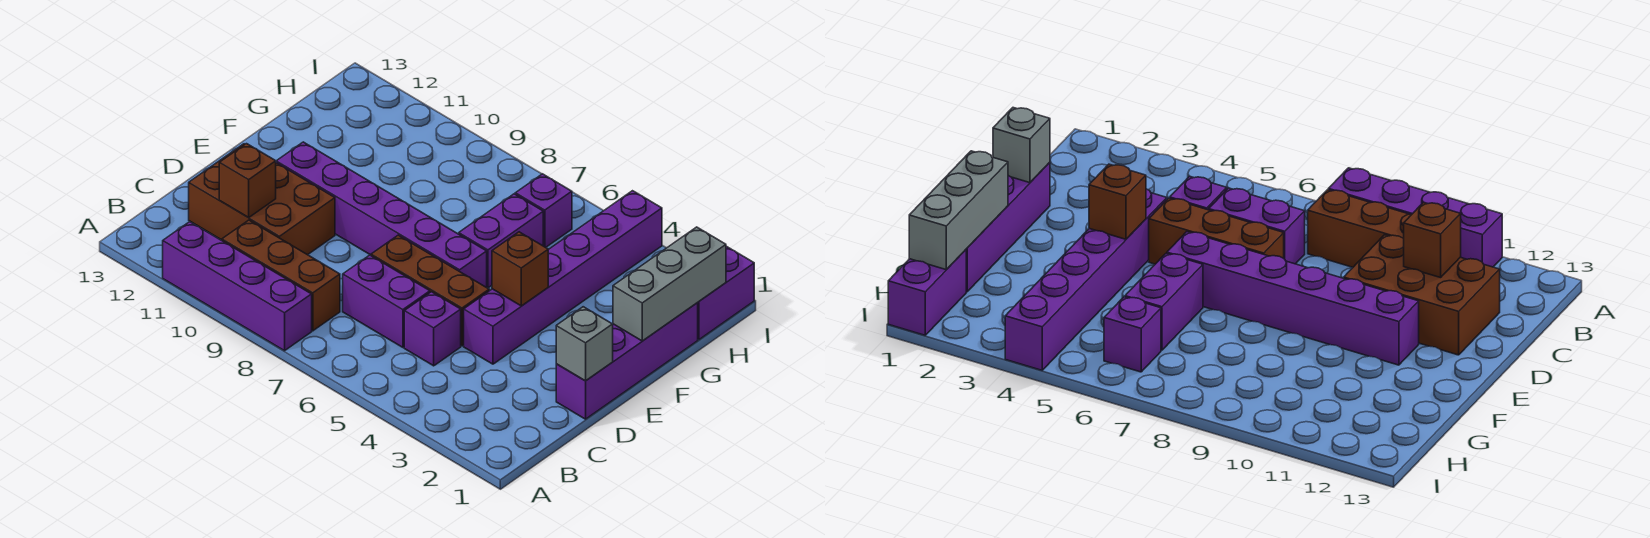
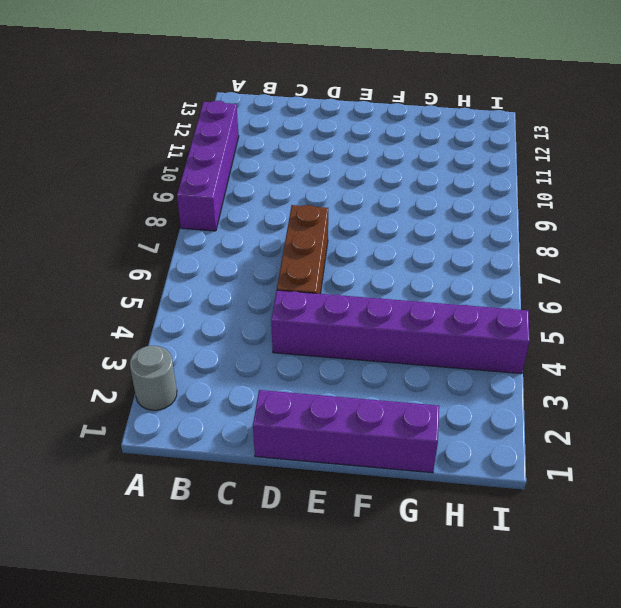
grey round brick A2 level 1 -> none
none -> brown brick B8:B10 level 1
none -> purple brick C5 level 1
none -> purple brick C6:C7 level 1

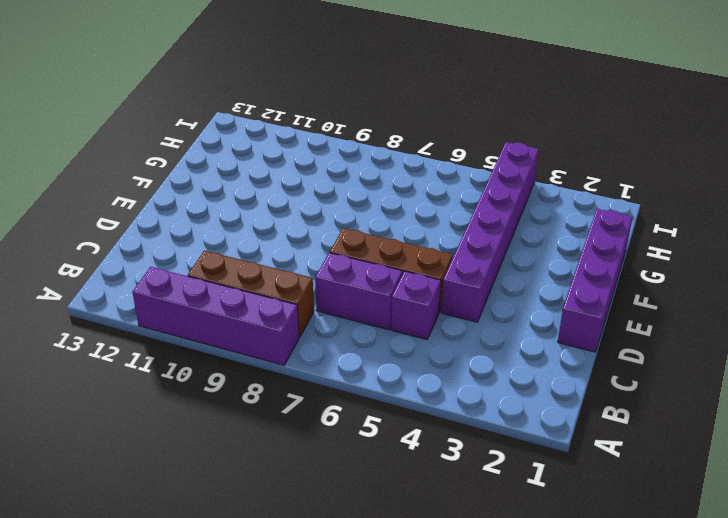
none -> brown brick C10:D12 level 1
none -> purple brick E6:E11 level 1
none -> purple brick F6:G6 level 1

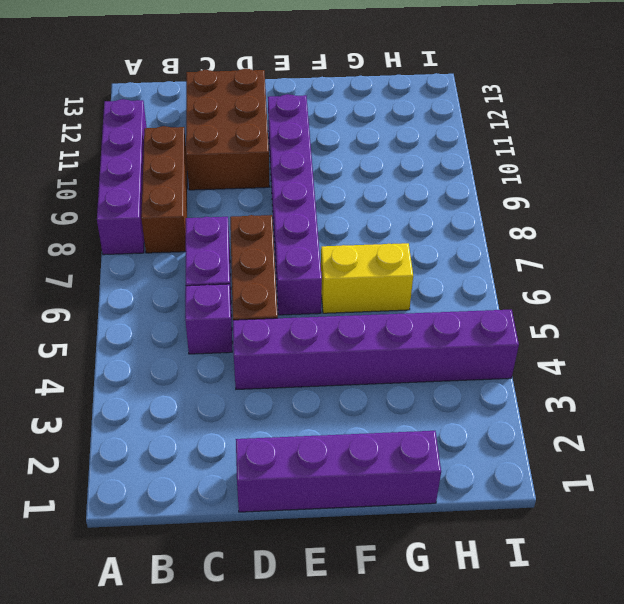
yellow brick F6:G6 level 1 -> purple brick F6:G6 level 1
none -> purple brick H1:I1 level 1
none -> purple brick H6 level 1
none -> brown brick C11 level 2

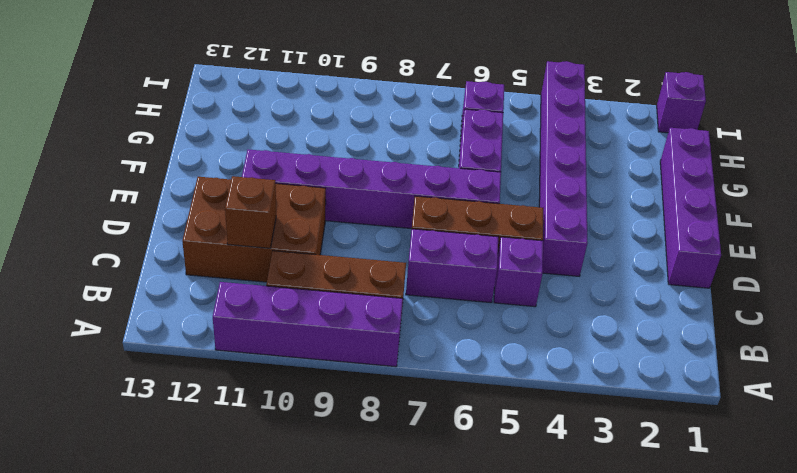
purple brick I1 level 1 -> purple brick H1:I1 level 1
none -> grey brick D1 level 2
none -> brown brick E4 level 2
none -> grey brick F1:H1 level 2

